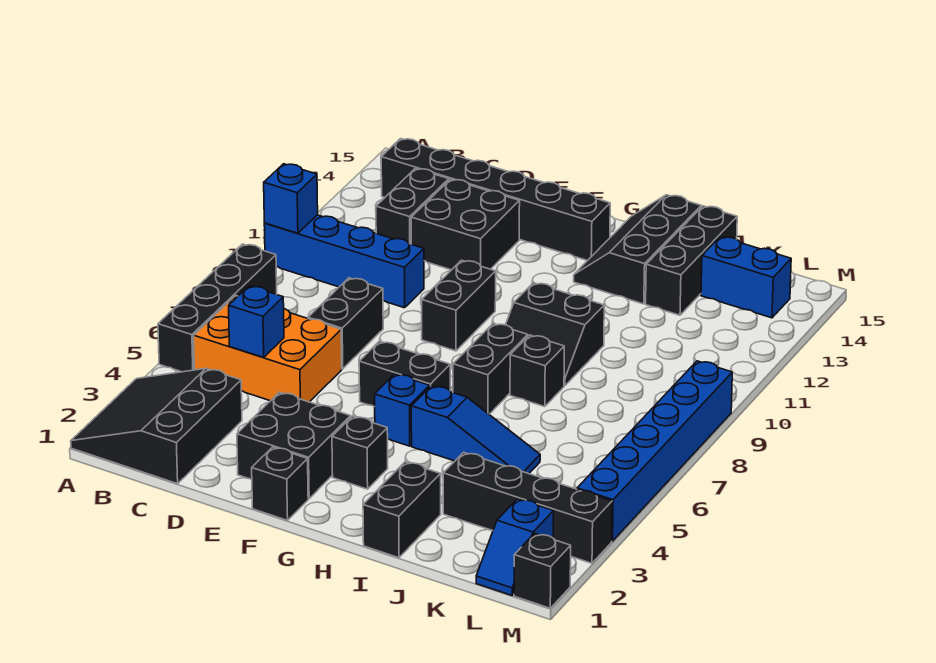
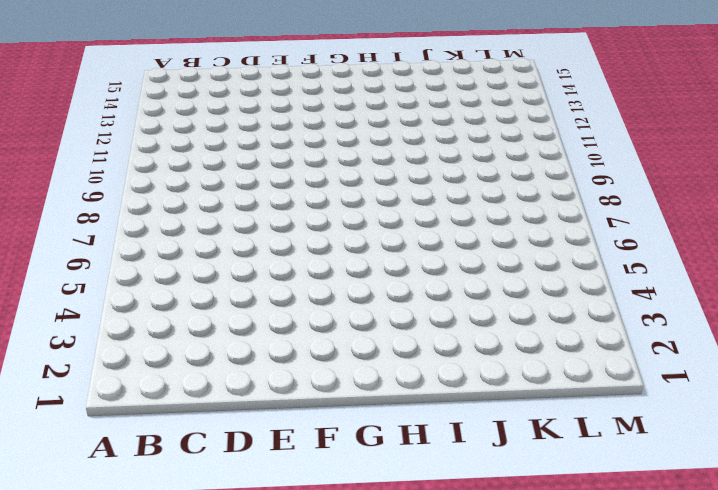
none -> black slope A1:C3 level 1 top C
none -> black brick A5:A8 level 1
none -> blue brick A10:D10 level 1

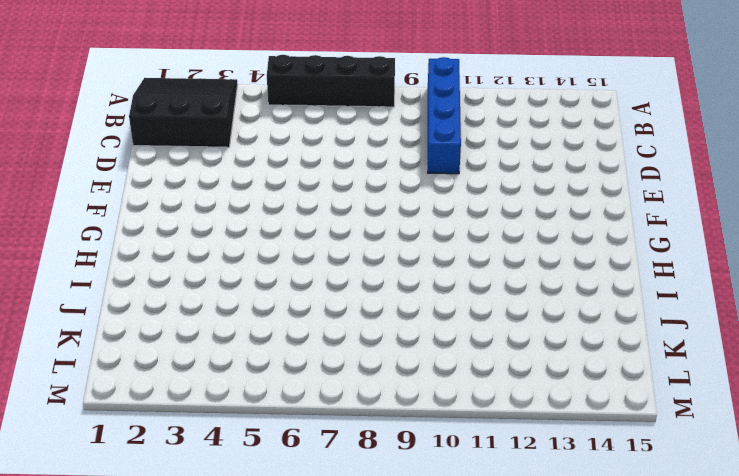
none -> orange brick B5:D6 level 1
none -> black brick B14:G14 level 1
none -> black brick C12:C13 level 1

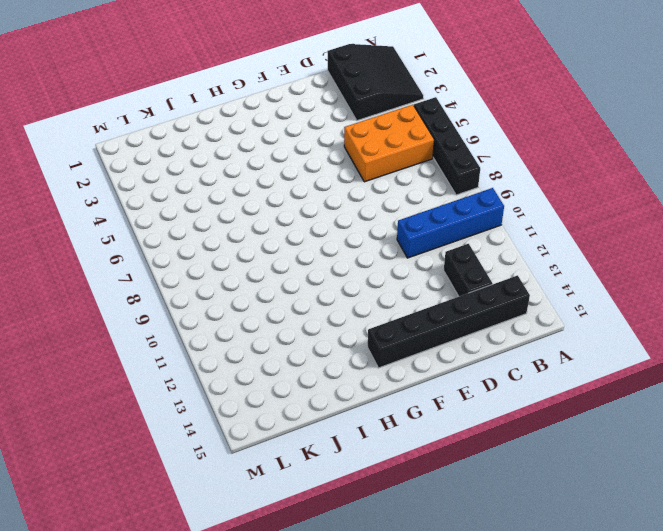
none -> black brick D7:D8 level 1
none -> black brick D12:E13 level 1
none -> black brick E2:F3 level 1

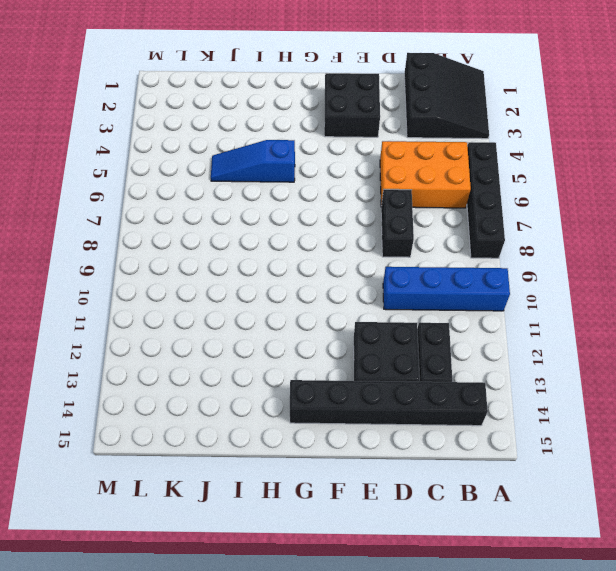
none -> black brick F1 level 1
none -> black brick F6:G6 level 1
none -> black brick F9:F10 level 1

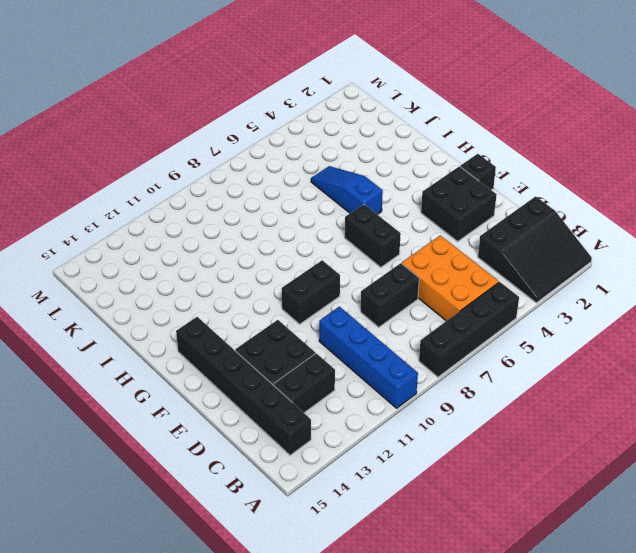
none -> black brick G3 level 1
none -> blue brick G5 level 1
none -> black brick H7:H8 level 1

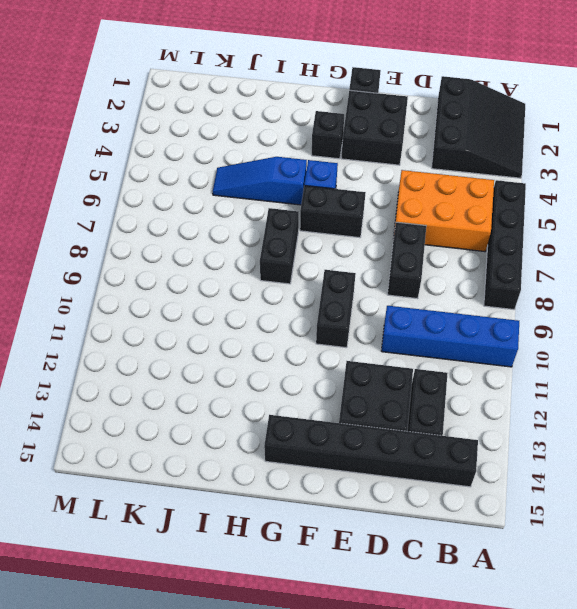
none -> black slope H9:I10 level 1 top 10
none -> black slope H13:I15 level 1 top I
none -> black brick I1:I2 level 1

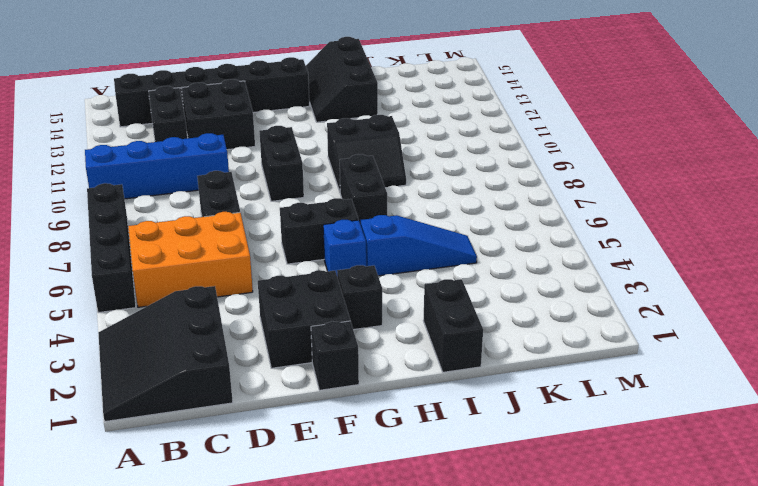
none -> black brick I8 level 1
none -> black brick J3:M3 level 1
none -> black brick J13:J15 level 1

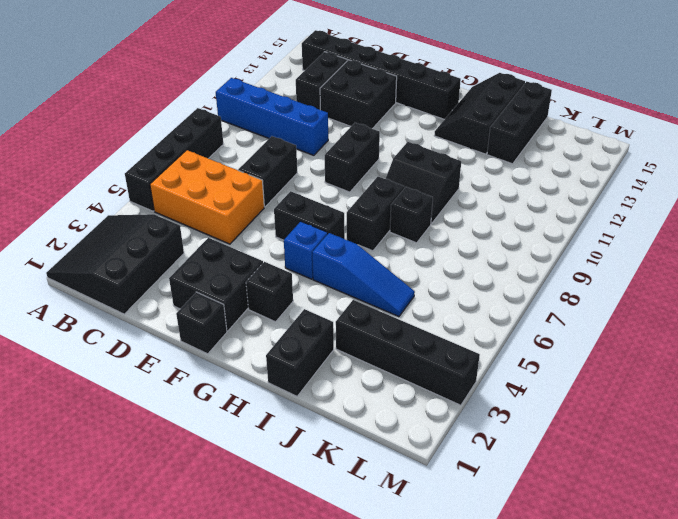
none -> blue brick K14:L14 level 1
none -> blue slope L1:L2 level 1 top 2
none -> black brick M1 level 1

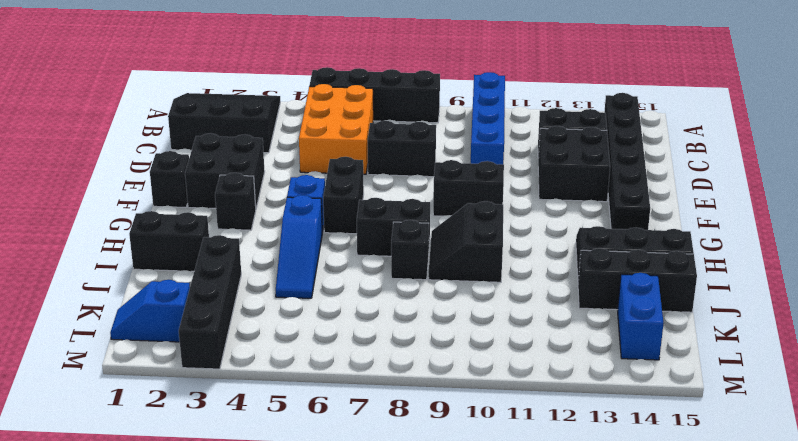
none -> black brick M1 level 1
none -> blue brick M4:M9 level 1
none -> blue brick A10 level 2

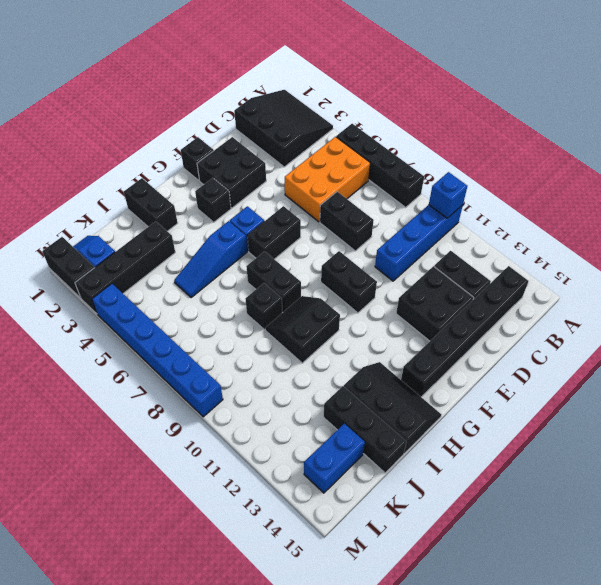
black brick M1:M2 level 1 -> black brick M1 level 1
none -> blue brick C5 level 2

